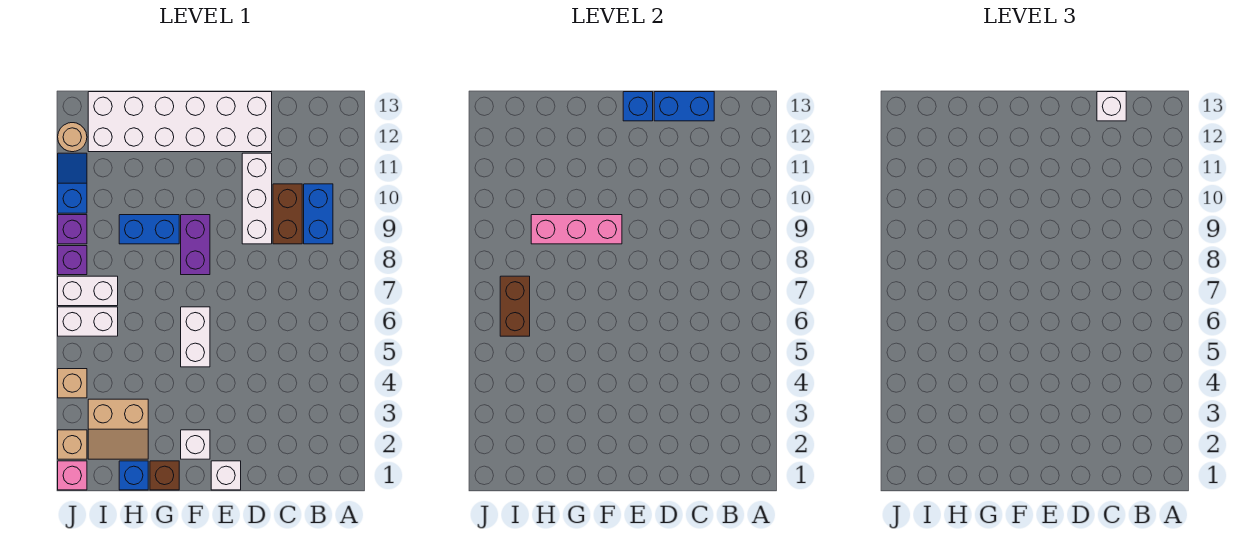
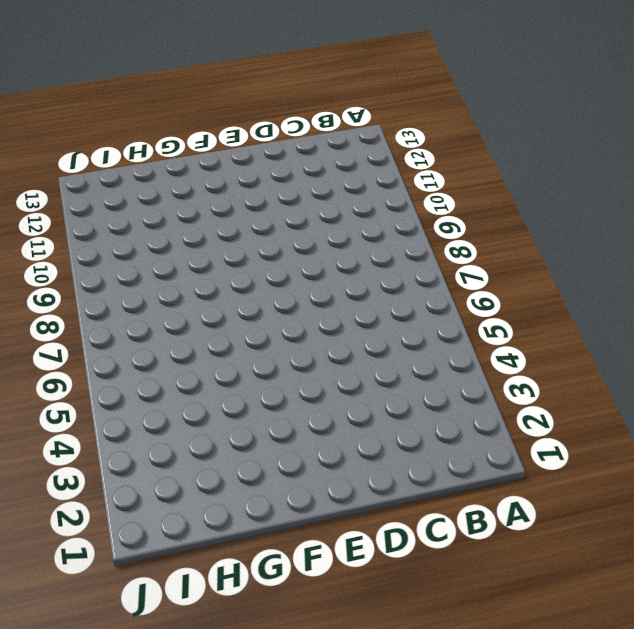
none -> blue brick B9:B10 level 1
none -> brown brick C9:C10 level 1
none -> white brick D9:D11 level 1

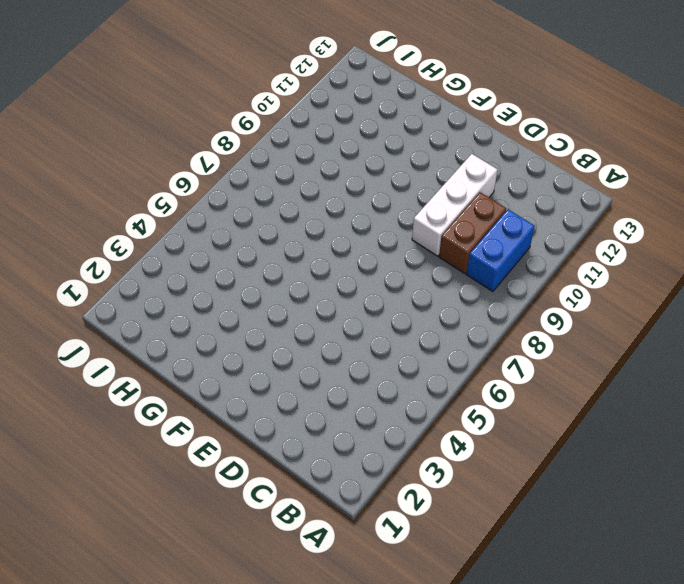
none -> white brick D12:I13 level 1
none -> white brick E1 level 1
none -> white brick F2 level 1

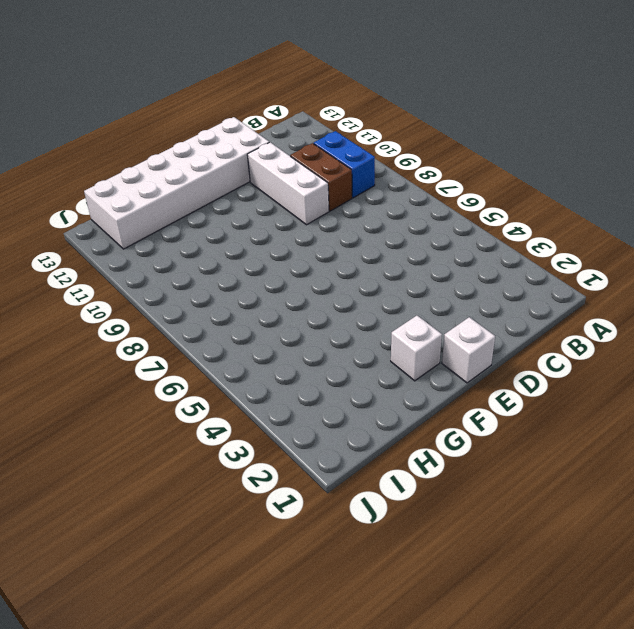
none -> white brick F5:F6 level 1
none -> purple brick F8:F9 level 1
none -> brown brick G1 level 1

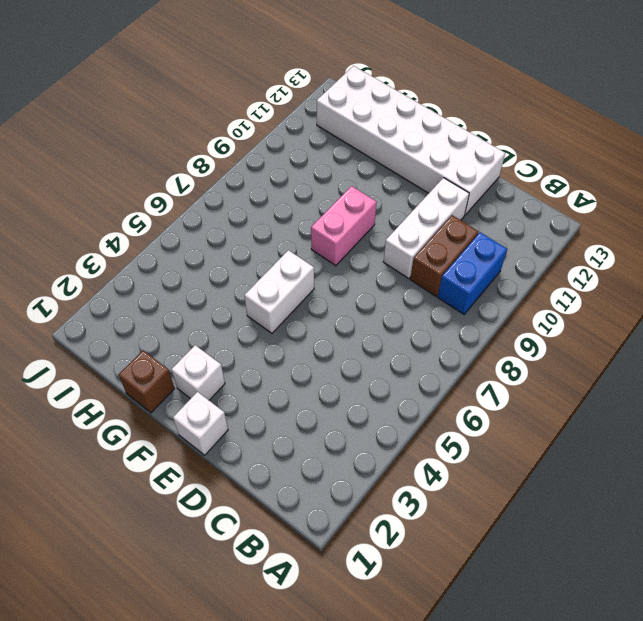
pink brick F8:F9 level 1 -> purple brick F8:F9 level 1
none -> blue brick G9:H9 level 1
none -> blue brick H1 level 1
none -> tan slope H2:I3 level 1 top 3

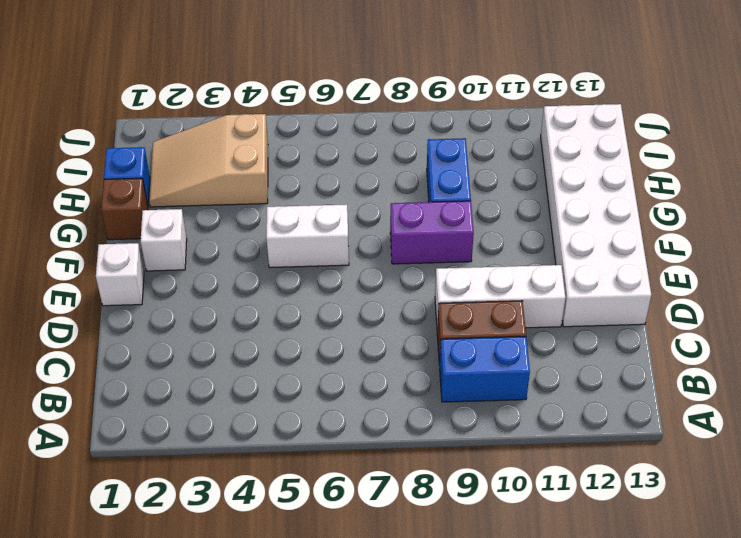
tan slope H2:I4 level 1 top 4 -> tan slope H2:I3 level 1 top 3
none -> white brick I6:J6 level 1
none -> white brick I7:J7 level 1
none -> pink brick J1 level 1

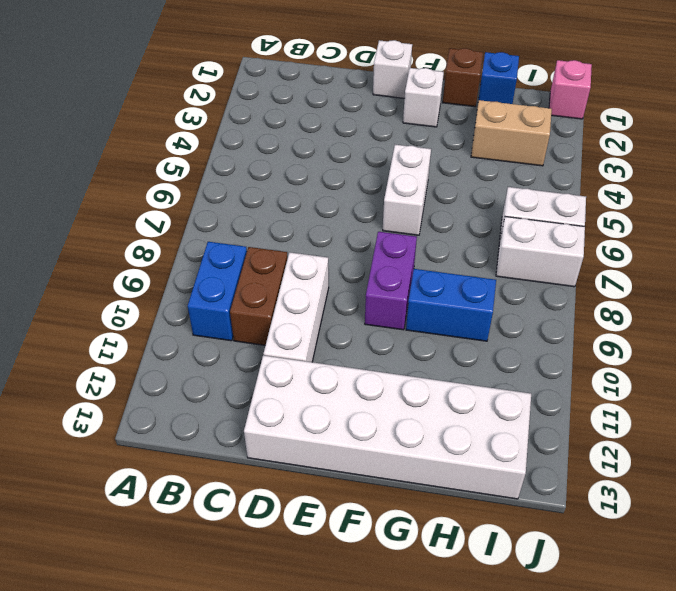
none -> tan brick J2 level 1
none -> tan brick J4 level 1
none -> purple brick J8 level 1

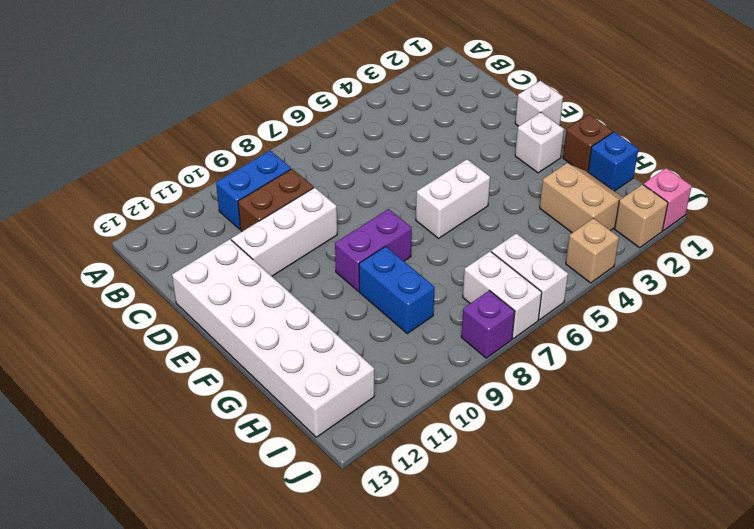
none -> purple brick J9 level 1
none -> blue slope J10:J11 level 1 top 10
none -> tan round brick J12 level 1

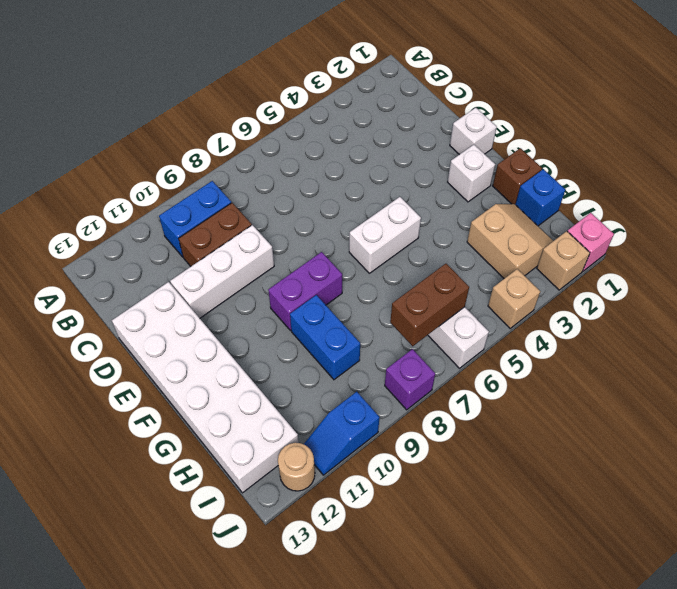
none -> white brick I7:J7 level 1
none -> purple brick J9 level 1
none -> blue brick C13:D13 level 2

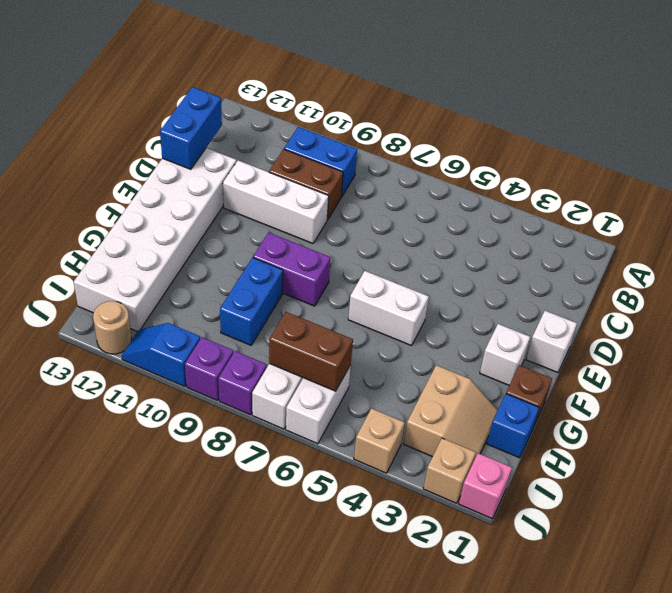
none -> blue brick E13 level 2
none -> pink brick F9:H9 level 2
none -> white brick C13 level 3

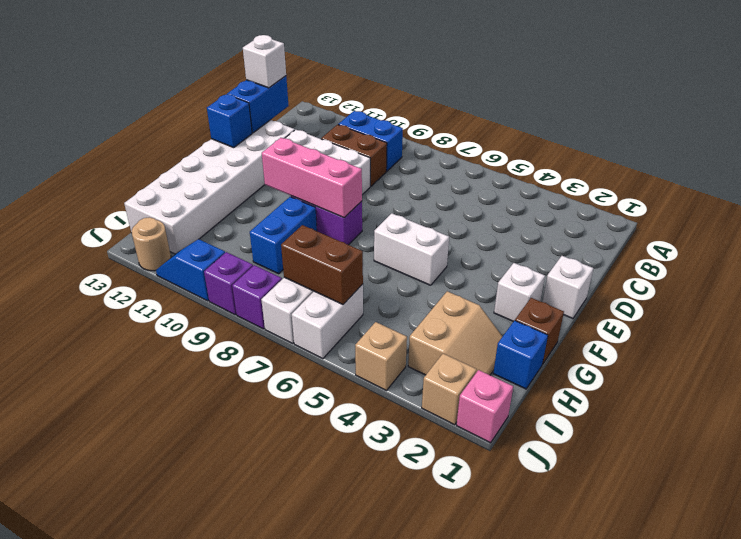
pink brick F8:F10 level 2 -> pink brick F9:H9 level 2

